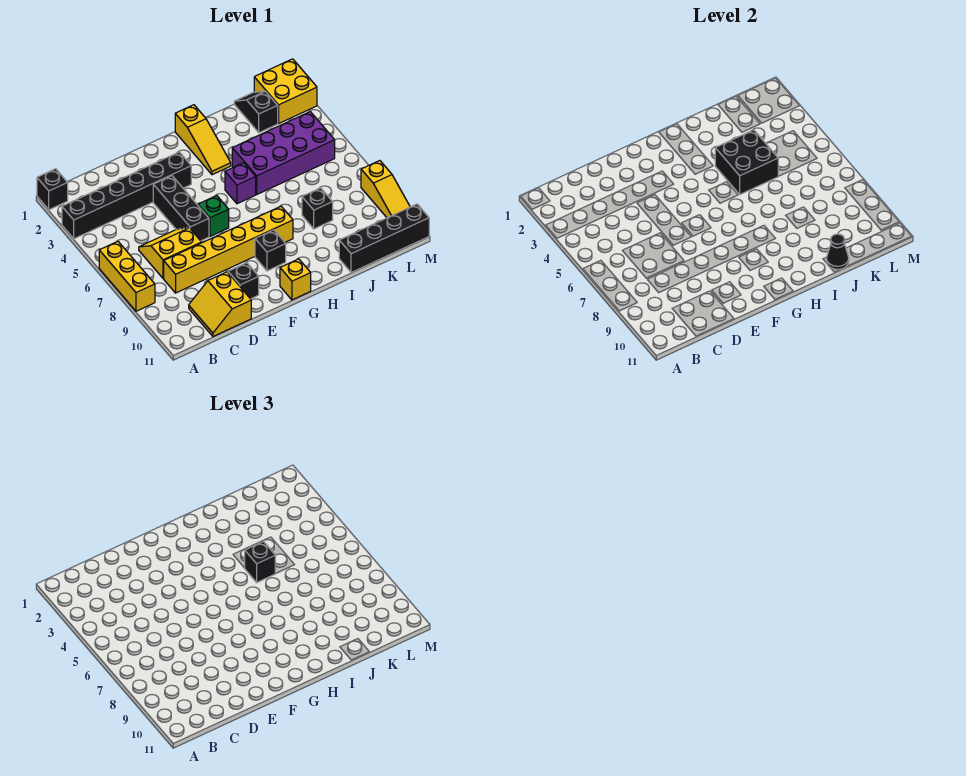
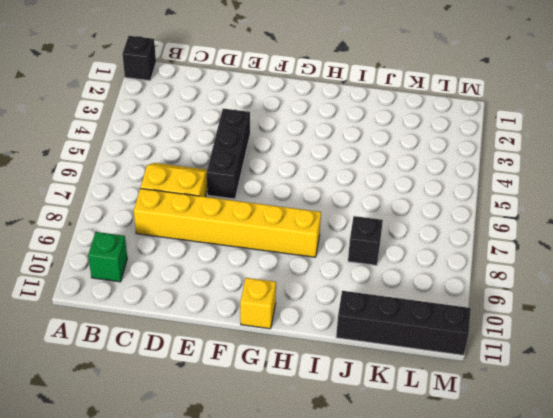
green brick B10 level 1 -> green brick F6 level 1
none -> black brick A3:F3 level 1
none -> yellow brick A6:A8 level 1
none -> yellow slope C10:D11 level 1 top D

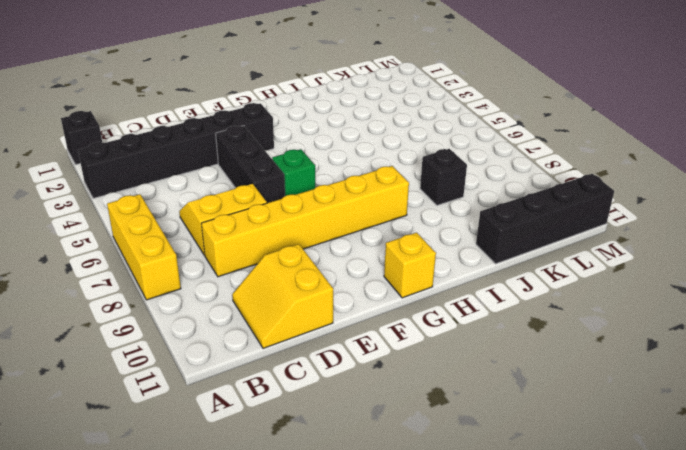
none -> black brick E10 level 1
none -> black brick G9 level 1
none -> yellow slope H1:H3 level 1 top 1

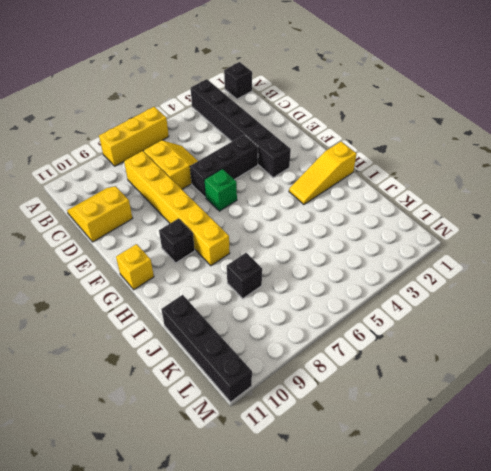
none -> black brick E10 level 1
none -> purple brick H5 level 1
none -> purple brick I4:L5 level 1

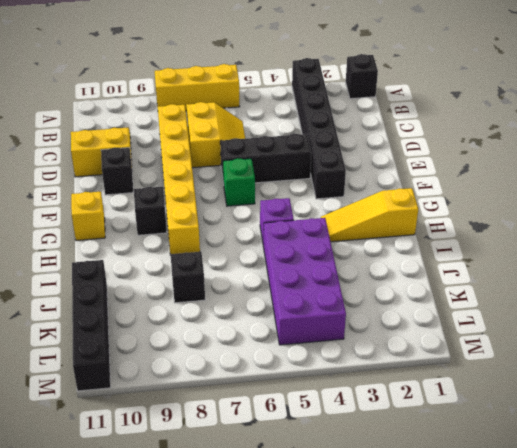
none -> black slope K1:K2 level 1 top 2
none -> yellow brick L1:M2 level 1
none -> yellow slope M8:M10 level 1 top 8

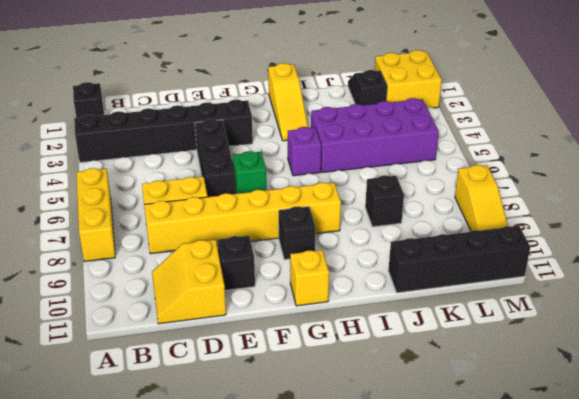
none -> black brick I4:J5 level 2
none -> black cone J11 level 2
none -> black brick I5 level 3

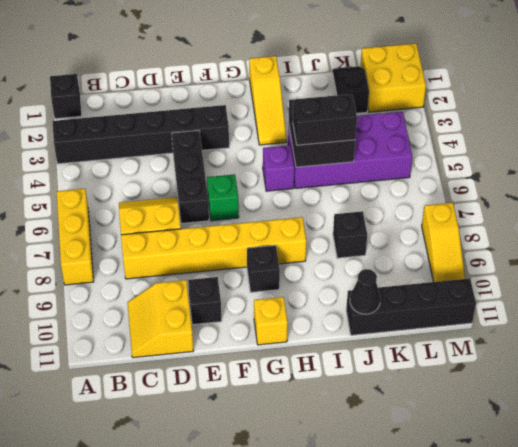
black brick I5:J5 level 3 -> black brick I5 level 3

